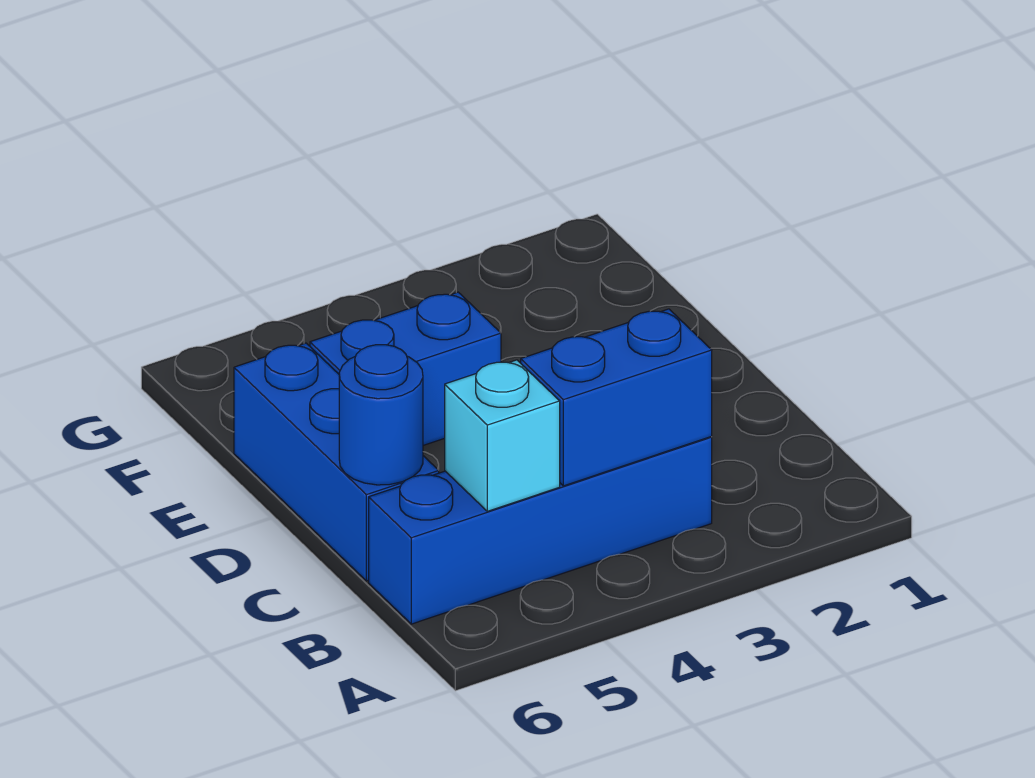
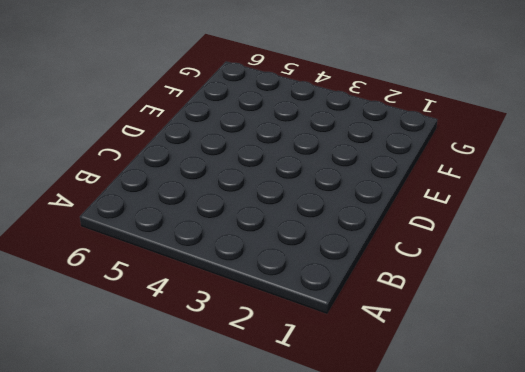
none -> blue brick B3:B6 level 1
none -> blue brick C6:E6 level 1

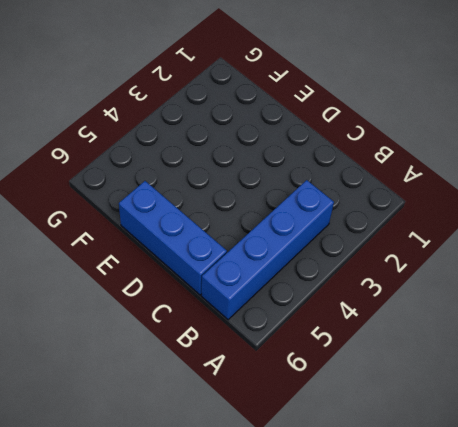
none -> blue brick E4:E5 level 1
none -> blue brick B3:B4 level 2

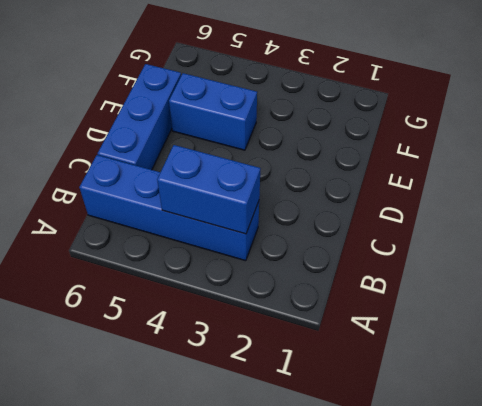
none -> cyan brick B5 level 2
none -> blue round brick C6 level 2

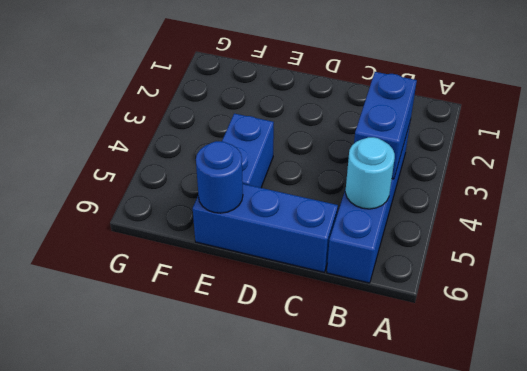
cyan round brick B5 level 2 -> cyan brick B5 level 2
blue round brick E6 level 2 -> blue round brick C6 level 2

